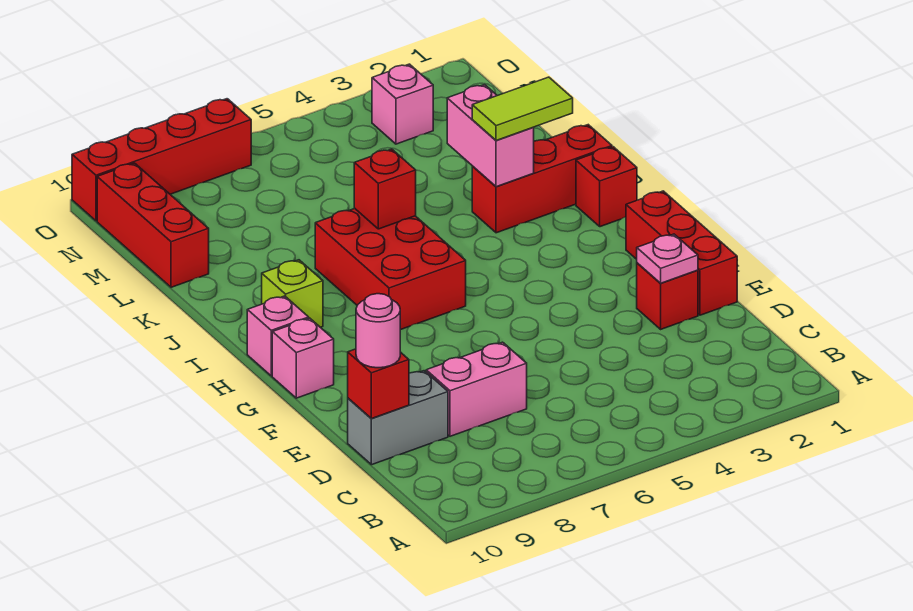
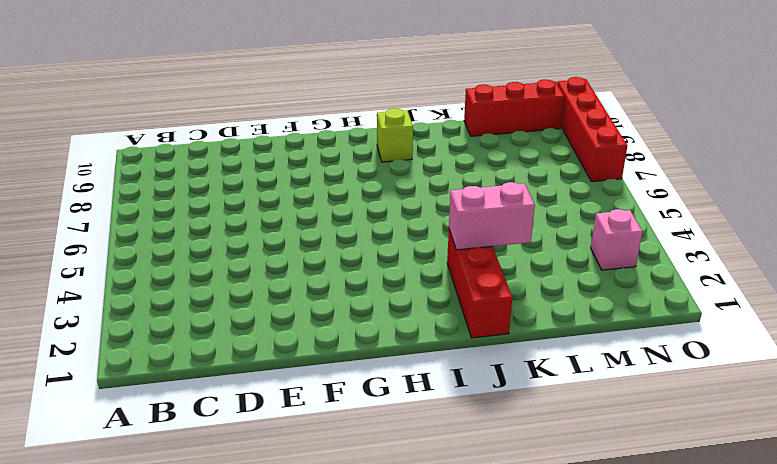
none -> pink brick D7:D8 level 1
none -> grey brick D9:D10 level 1
none -> red brick E1:G1 level 1

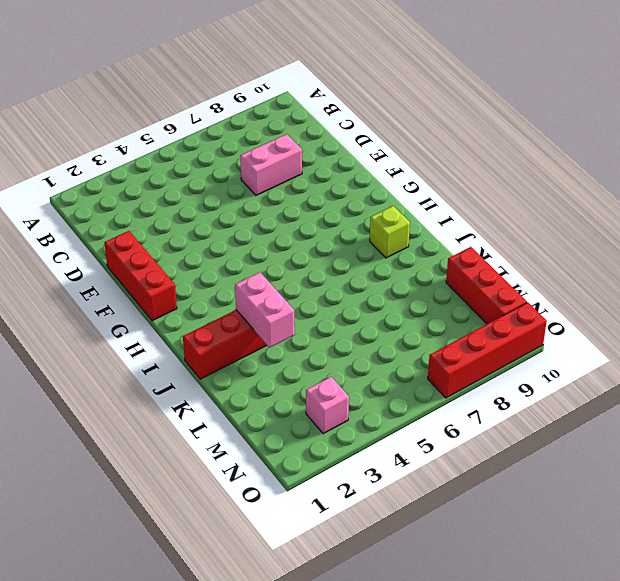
none -> grey brick D9:D10 level 1
none -> red brick E2 level 1
none -> pink brick G10 level 1

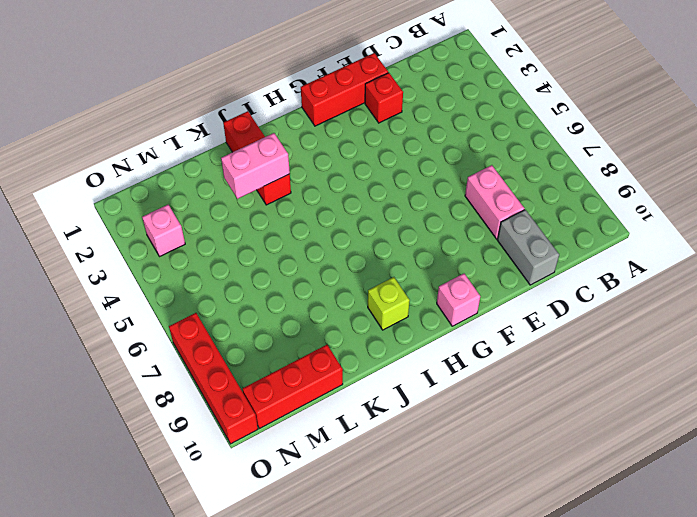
none -> red brick H6:J7 level 1
none -> pink brick H10 level 1
none -> red brick I1 level 1

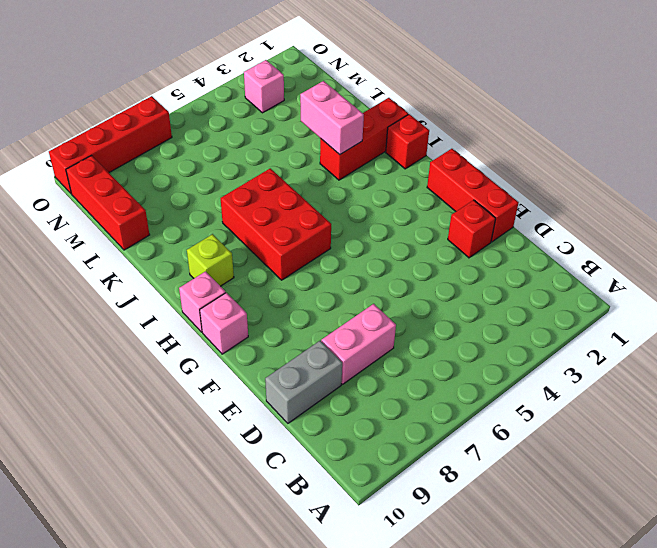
none -> red brick D10 level 2
none -> pink plate E2 level 2
none -> red brick J6 level 2

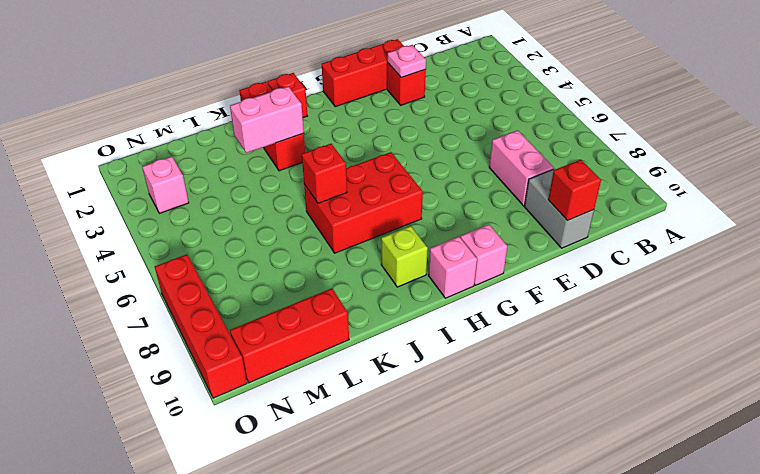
none -> pink round brick D10 level 3
none -> lime tile J2:J3 level 3

